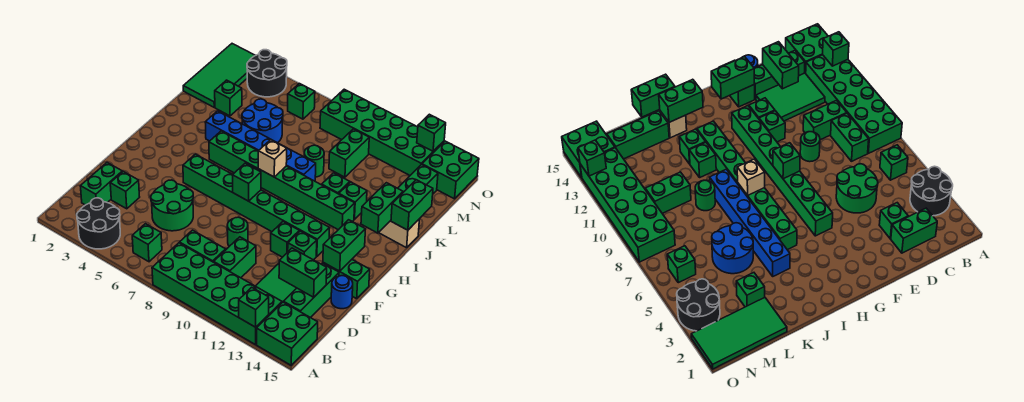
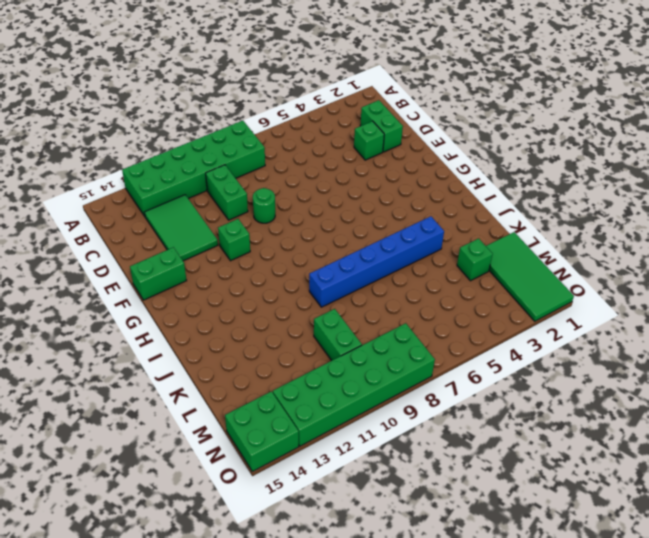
none -> black round brick A3:B4 level 1
none -> green brick A14:B15 level 1
none -> green brick B6 level 1
none -> green brick C8:C9 level 1

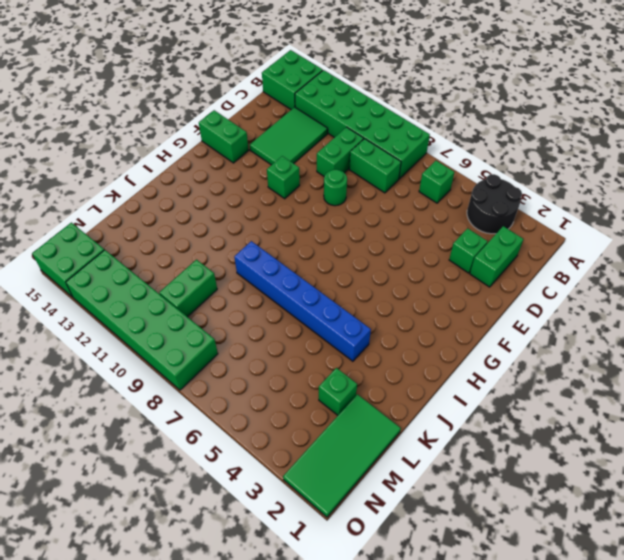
none -> green brick C14:E14 level 1
none -> green round brick D5:E6 level 1
none -> blue round brick E15 level 1
none -> green brick F12 level 1

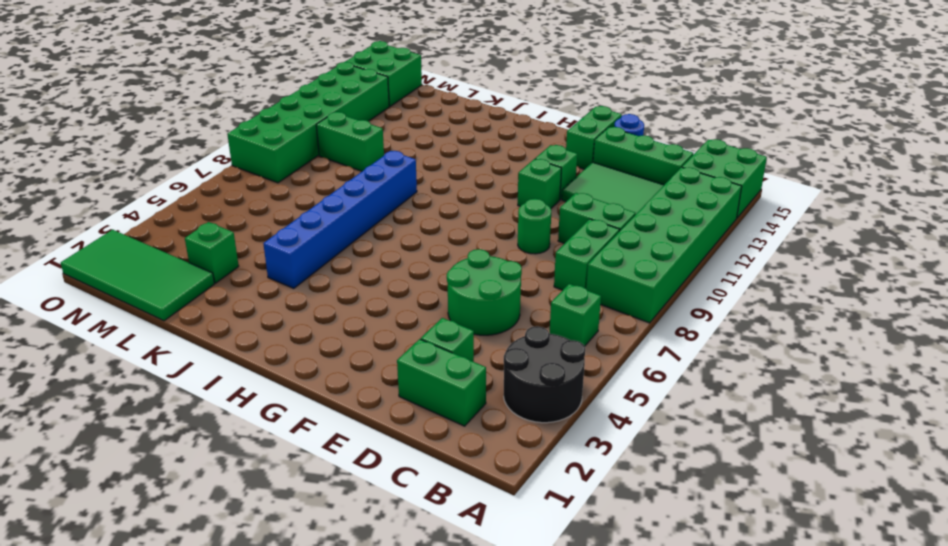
none -> green brick G5:G12 level 1
none -> green brick I5:I12 level 1
none -> green brick J11 level 1
none -> green brick J12 level 1

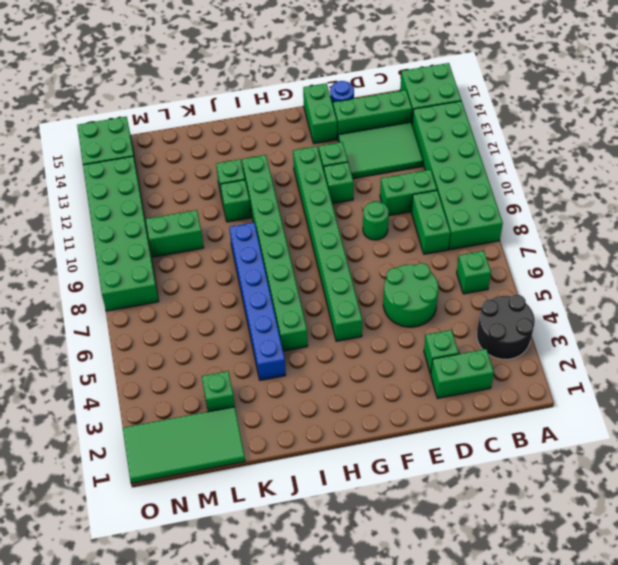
none -> tan brick J14:J15 level 1
none -> blue round brick K5:L6 level 1
none -> green round brick K9 level 1
none -> green brick K14:M14 level 1

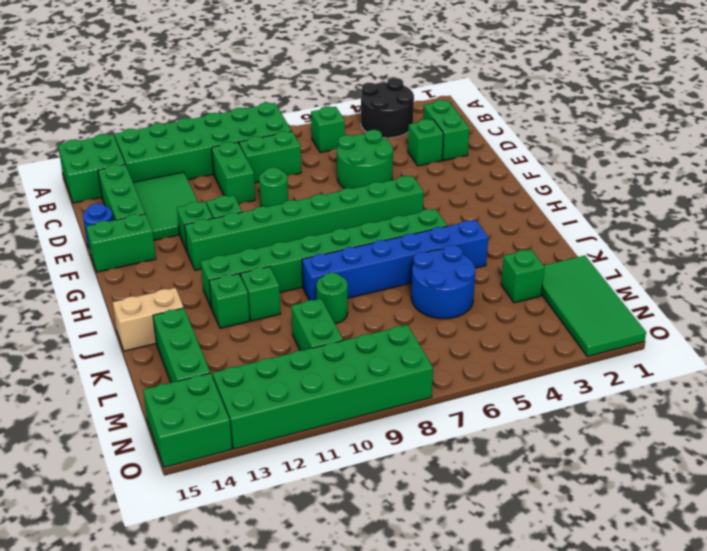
none -> black round brick N3:O4 level 1
none -> green brick N6 level 1
none -> green brick A13 level 2
none -> green brick D13:D14 level 2

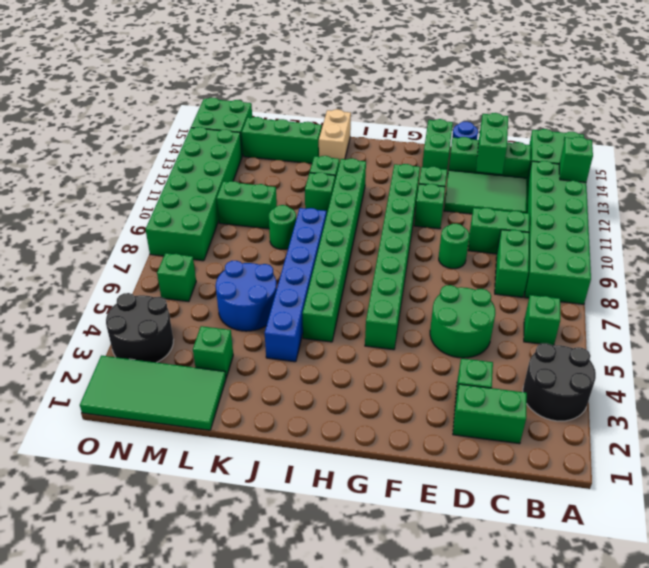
none -> green brick F14:G14 level 2
none -> green brick G8 level 2
none -> tan brick I8 level 2
none -> green brick I14:J14 level 2

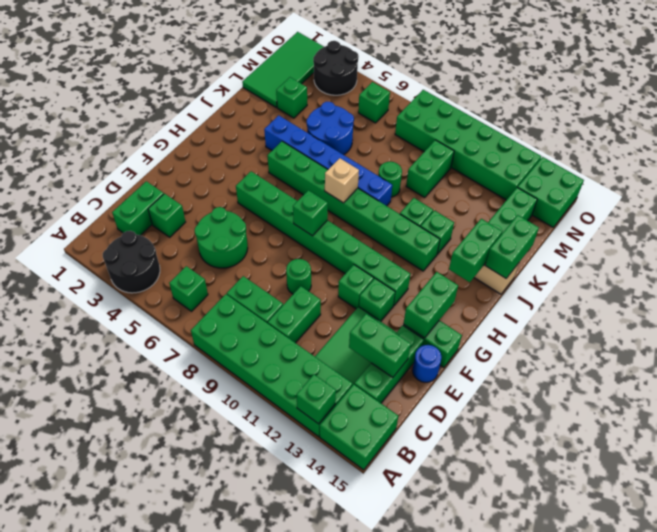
none -> green brick O13 level 2

